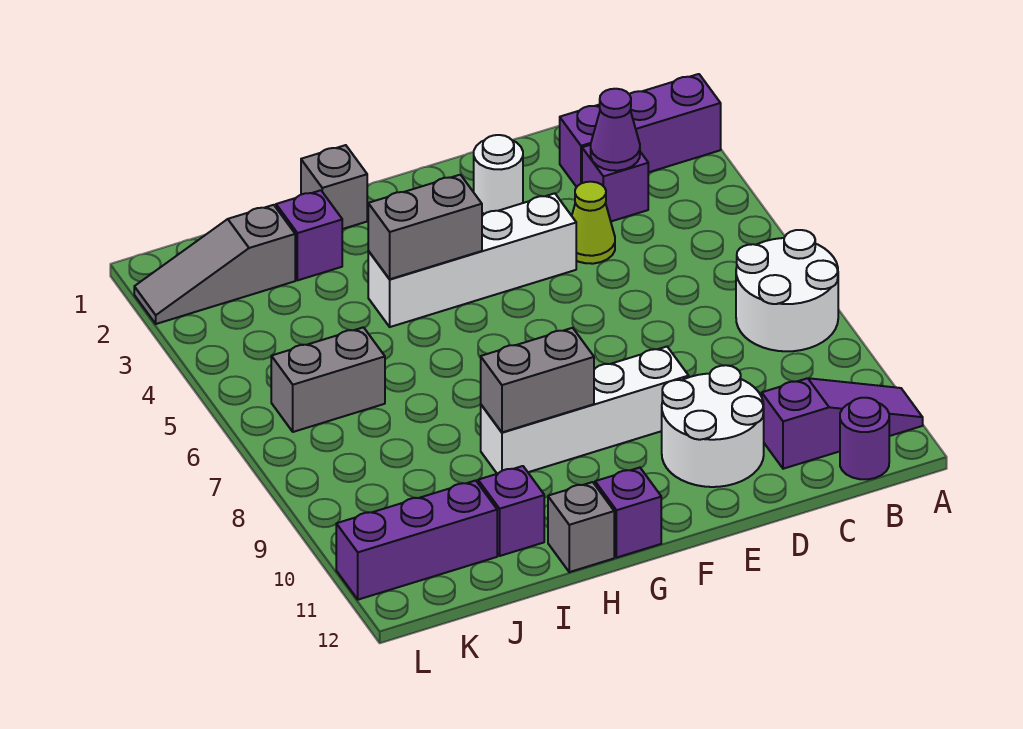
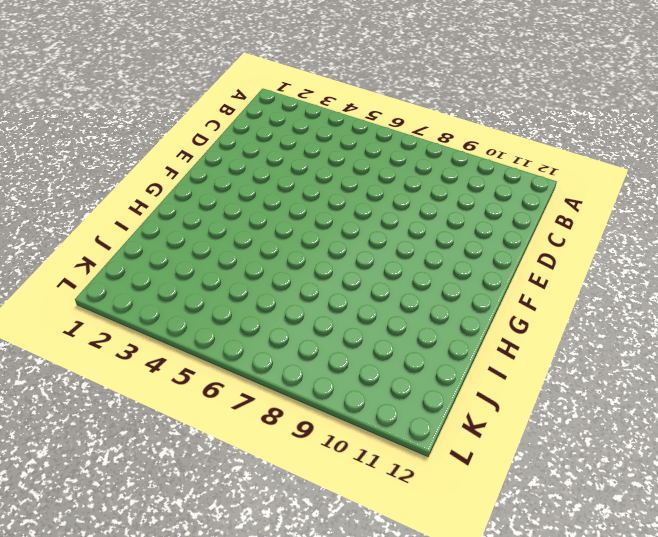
none -> purple brick A2:C2 level 1
none -> white round brick A7:B8 level 1
none -> purple slope A11:C11 level 1 top C

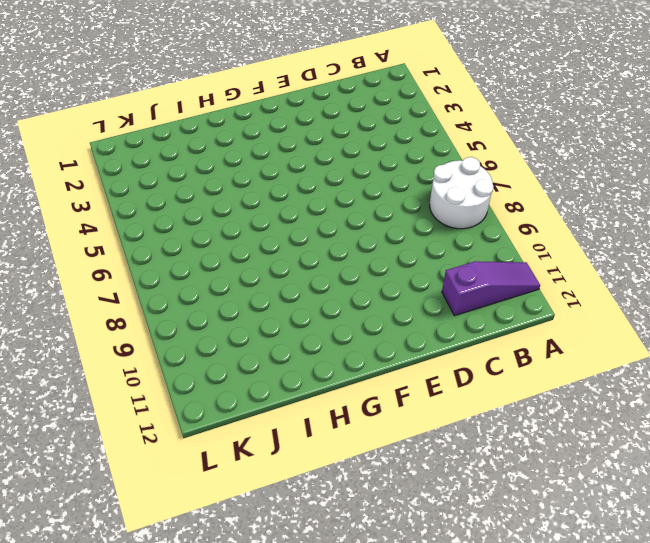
none -> purple brick A2:C2 level 1
none -> purple round brick B12 level 1
none -> purple brick C3 level 1

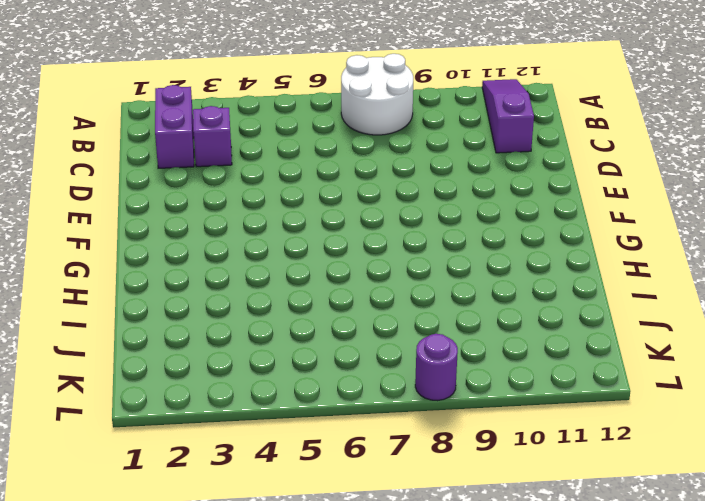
purple brick B2:C2 level 1 -> purple brick A2:C2 level 1
purple round brick L8 level 1 -> purple round brick B12 level 1
none -> lime cone D4 level 1
none -> white round brick D10:E11 level 1
none -> white round brick E2 level 1

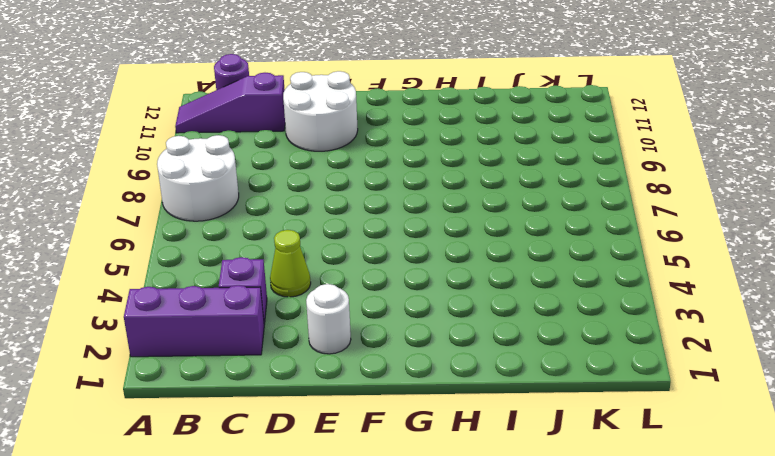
none -> white brick E4:H4 level 1
none -> white brick E9:H9 level 1
none -> purple brick G12 level 1

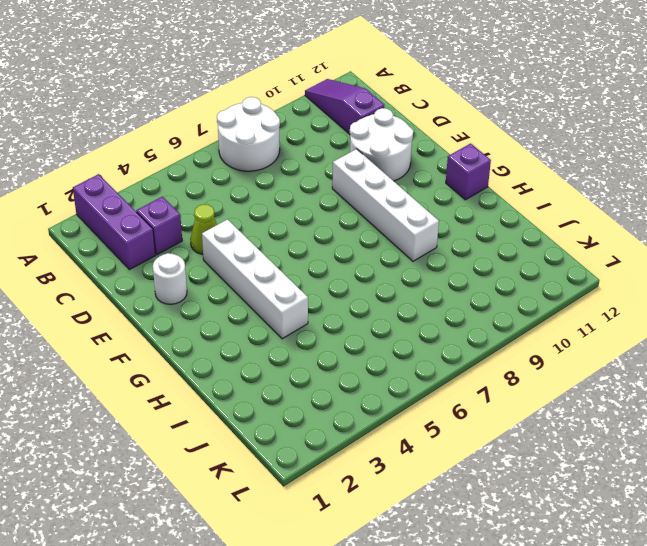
none -> purple round brick B12 level 1
none -> grey brick H1 level 1
none -> grey brick H12 level 1

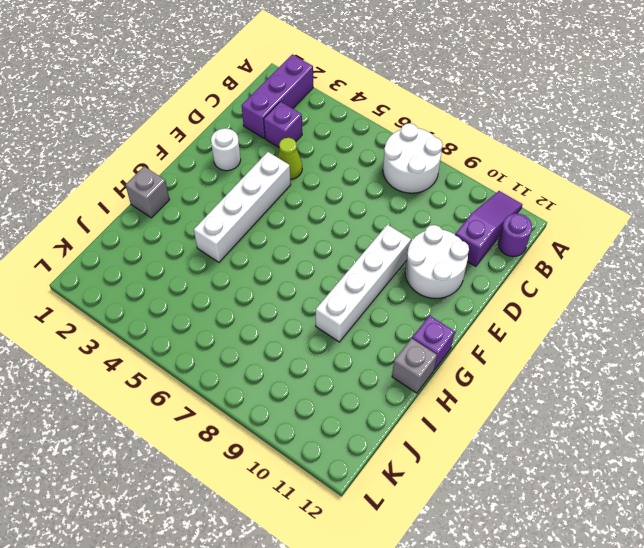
none -> purple brick I2 level 1
none -> purple brick I11 level 1
none -> grey slope J2:L2 level 1 top J

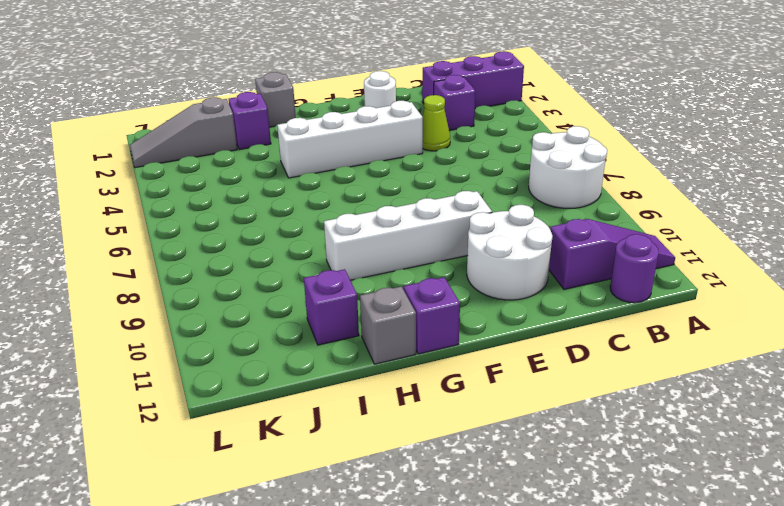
none -> grey brick J6:K6 level 1
none -> purple brick J11:L11 level 1
none -> purple cone C3 level 2

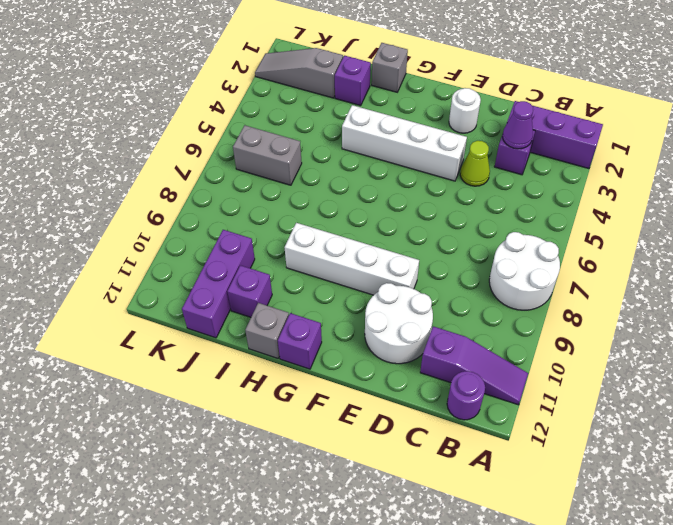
purple brick J10:J12 level 1 -> purple brick J11:L11 level 1
none -> grey brick G4:H4 level 2
none -> grey brick G9:H9 level 2

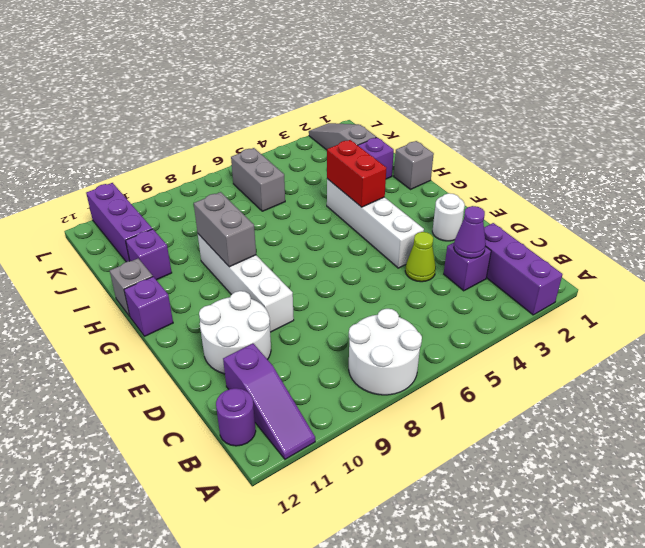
red brick G4:H4 level 2 -> grey brick G4:H4 level 2

